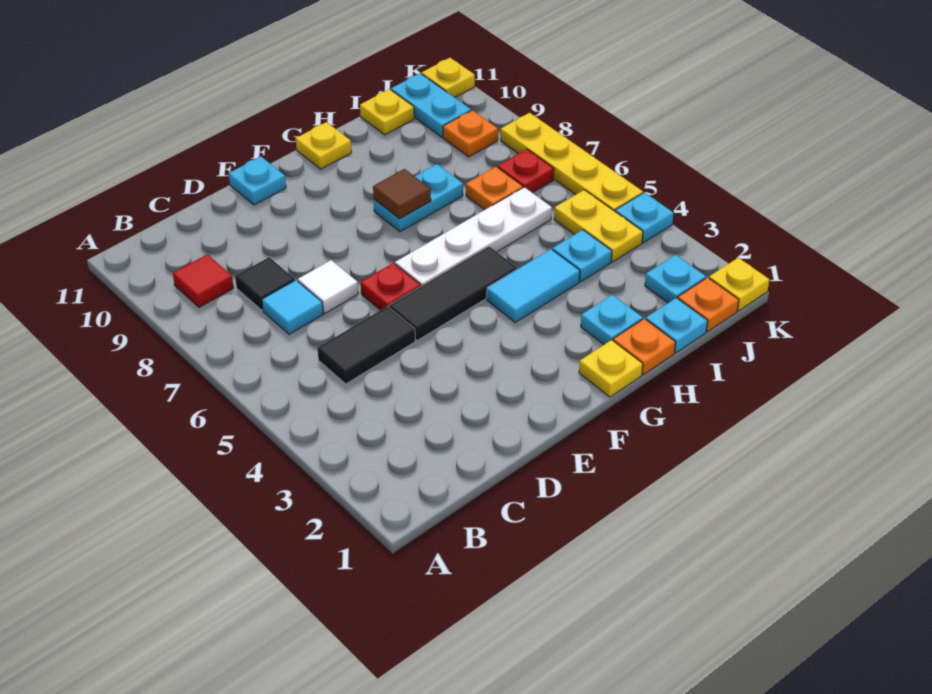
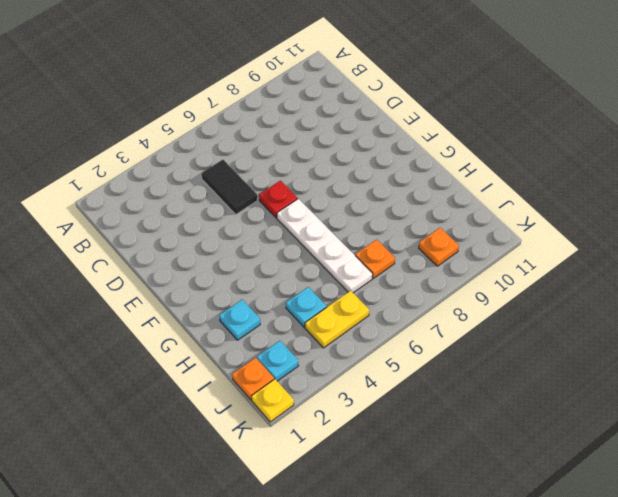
none -> red tile B9 level 1
none -> cyan tile C7 level 1
none -> black tile C8 level 1
none -> white tile D7 level 1

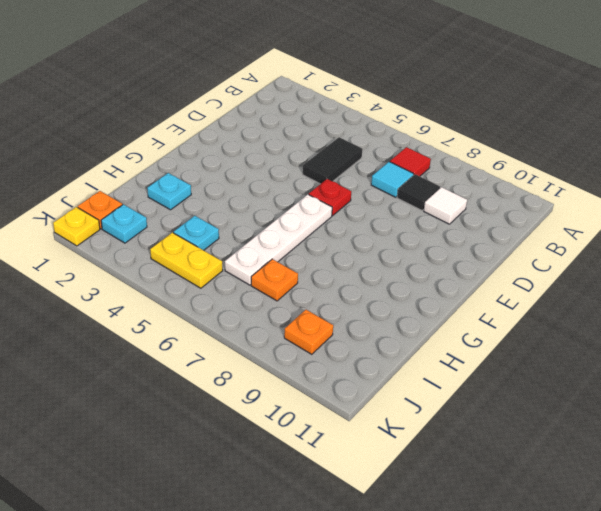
red tile B7 level 1 -> red tile B9 level 1
white tile C9 level 1 -> white tile D7 level 1
none -> black tile E5:G5 level 1
none -> cyan plate E11 level 1
none -> yellow plate G1 level 1
none -> cyan tile G4:H4 level 1

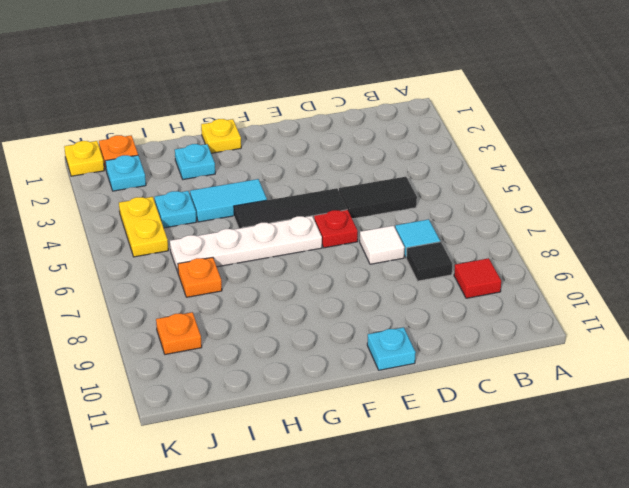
none -> cyan plate G8:H8 level 1
none -> yellow plate G11 level 1
none -> orange plate H1 level 1
none -> cyan plate I1 level 1

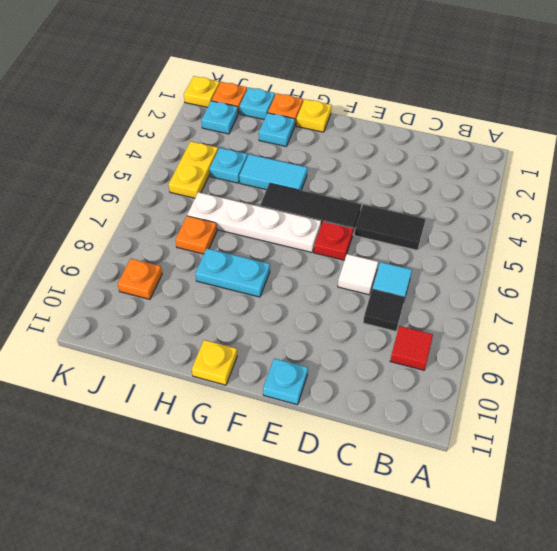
none -> yellow plate I11 level 1
none -> red plate J7 level 1
none -> cyan plate J10:J11 level 1
none -> cyan plate K4 level 1

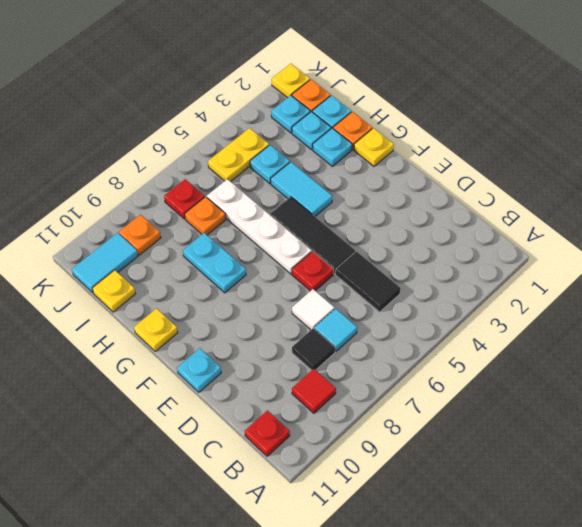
red plate B11 level 1 -> none
cyan plate I2 level 1 -> cyan plate K4 level 1
cyan tile J10:J11 level 1 -> cyan plate J10:J11 level 1
none -> yellow plate K5:K8 level 1
none -> yellow plate K11 level 1
none -> brown tile G8 level 2

